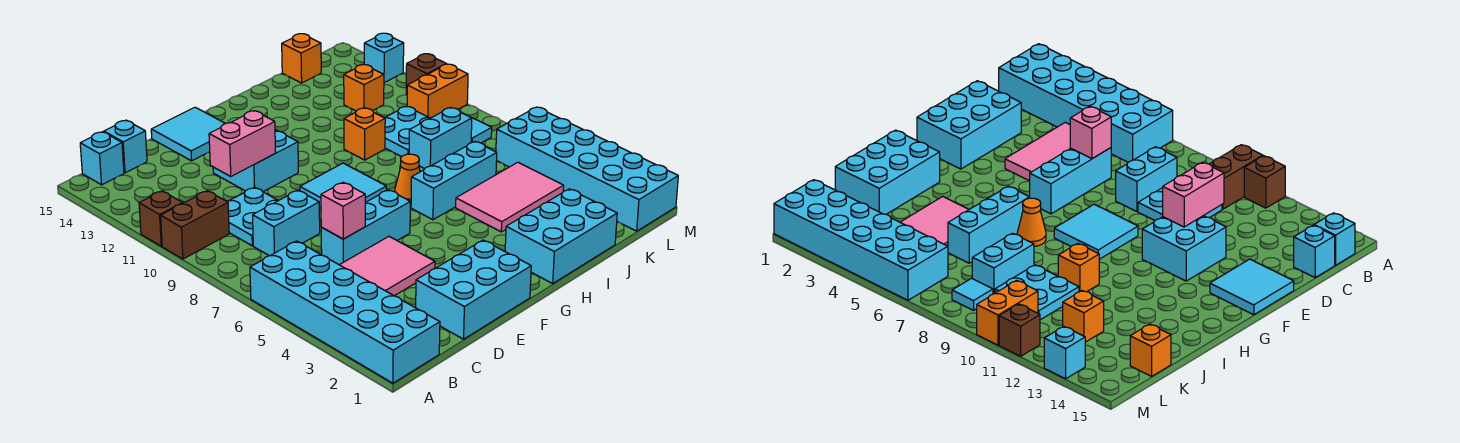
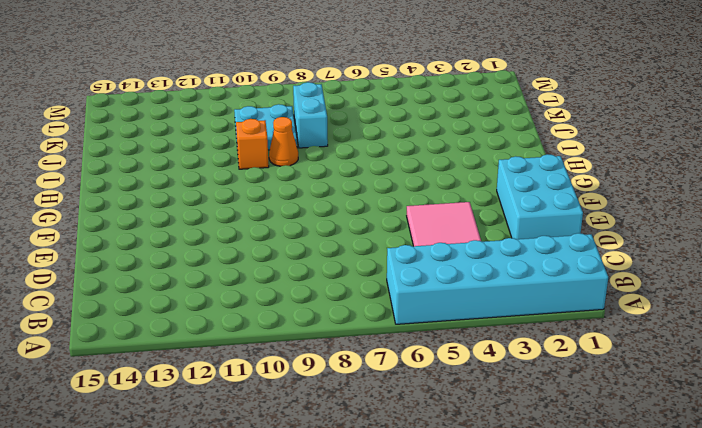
orange cone I9 level 1 -> orange cone H7 level 1
none -> brown brick A10:B10 level 1
none -> brown brick A11 level 1
none -> cyan brick B15 level 1

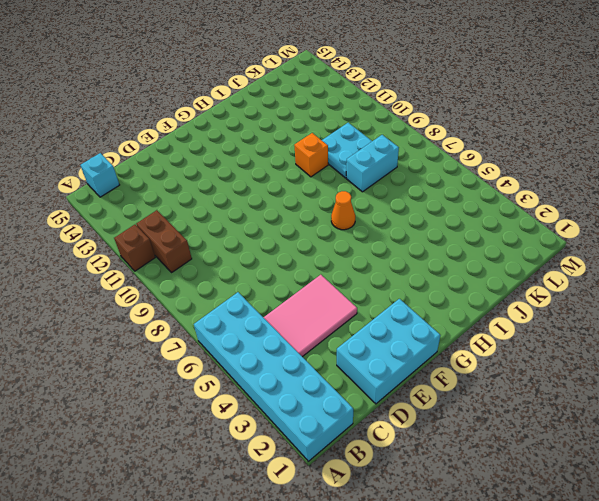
brown brick B10:B11 level 1 -> brown brick A10:B10 level 1
none -> cyan brick C8:D8 level 1
none -> cyan plate C9:D10 level 1
none -> cyan brick C15 level 1

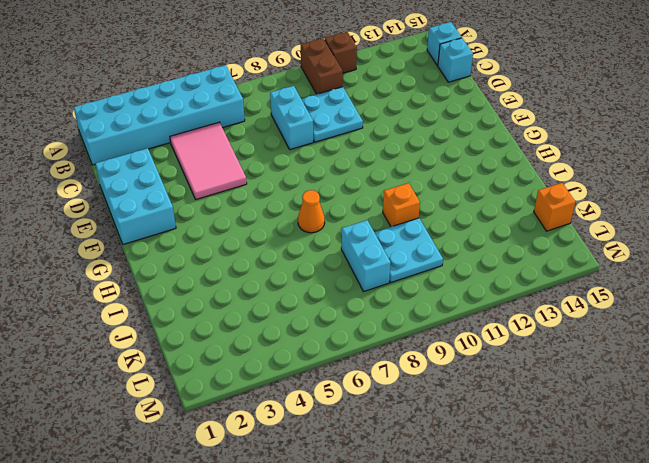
none -> cyan brick D6:F6 level 1
none -> cyan brick E11:F12 level 1
none -> cyan tile E14:F15 level 1

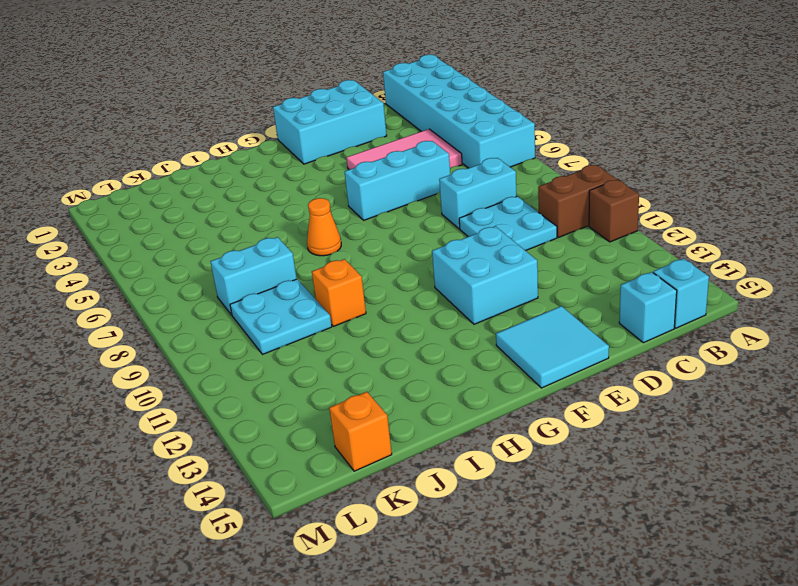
none -> cyan tile F8:G9 level 1
none -> cyan brick H1:J2 level 1
none -> cyan brick H6:J6 level 1

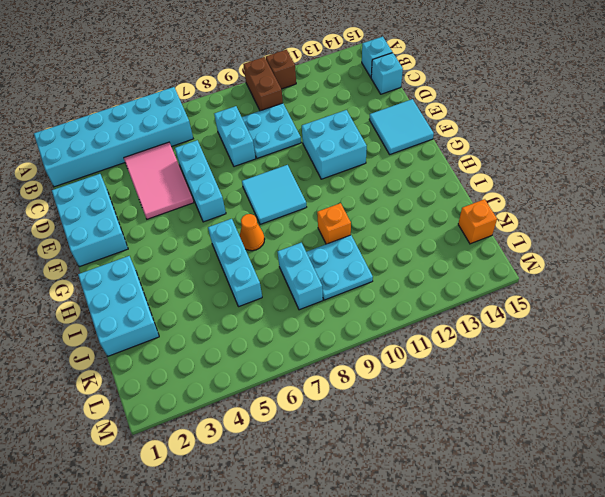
none -> pink tile I4:K5 level 1
none -> orange brick K12 level 1
none -> cyan brick L1:M6 level 1

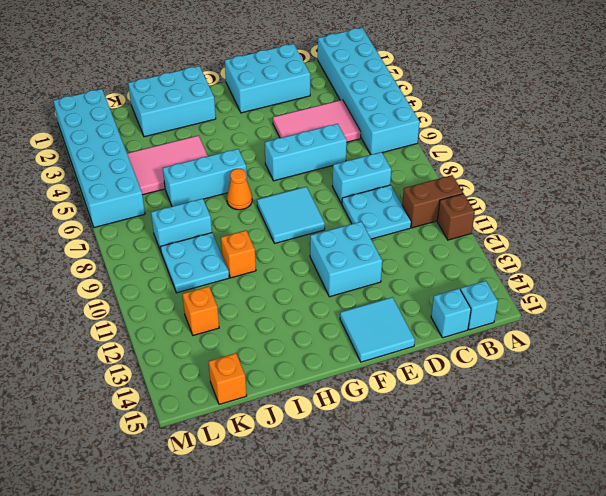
none -> cyan tile L8 level 1
none -> orange brick L10:M10 level 1
none -> brown brick M11 level 1

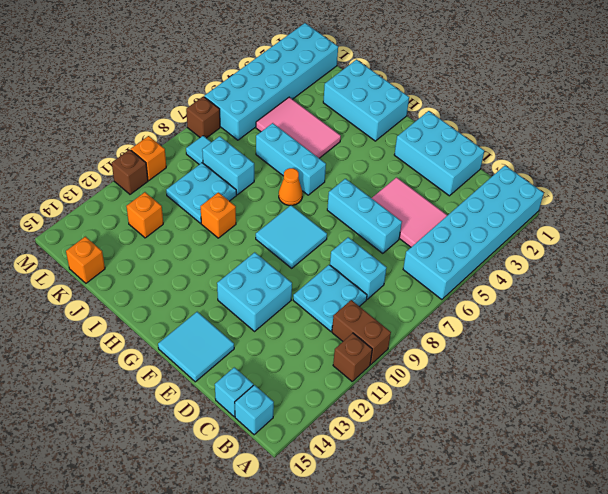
brown brick M7 level 1 -> none
orange brick M10 level 1 -> orange brick L10:M10 level 1
none -> cyan brick M13 level 1
none -> pink brick D6 level 2
none -> pink brick D11:E11 level 2

